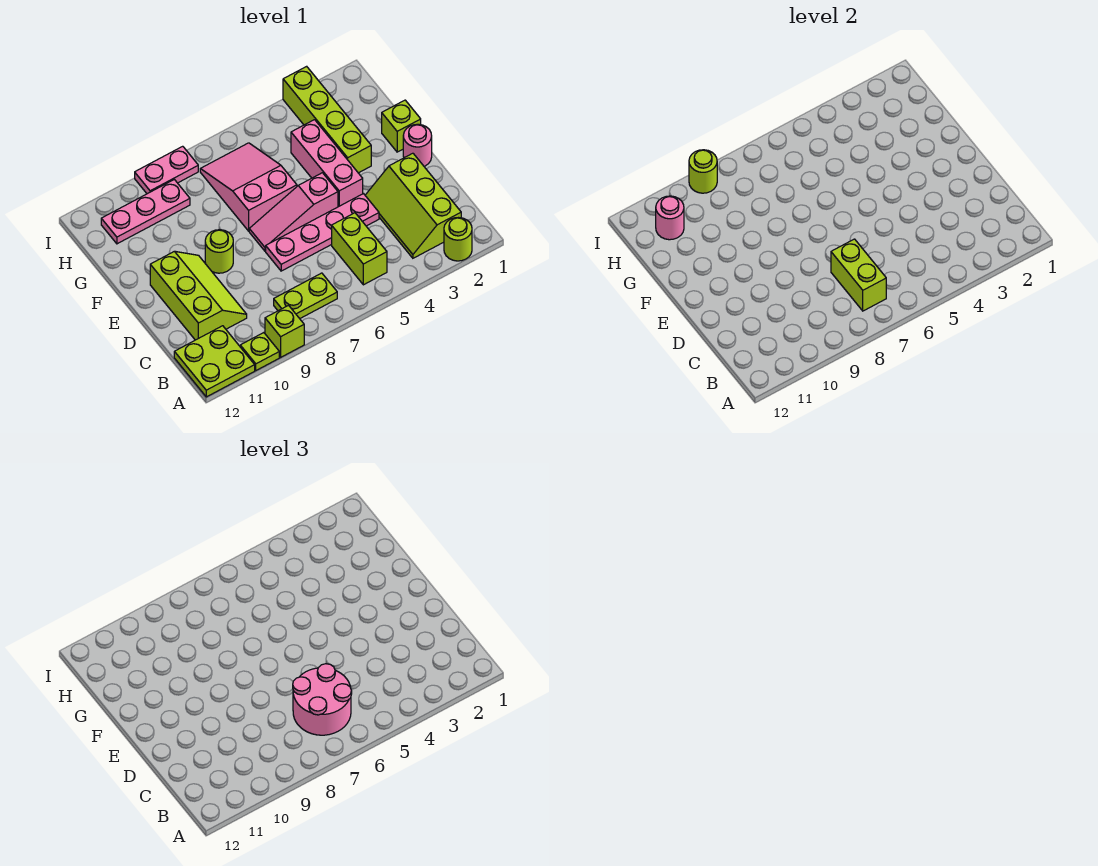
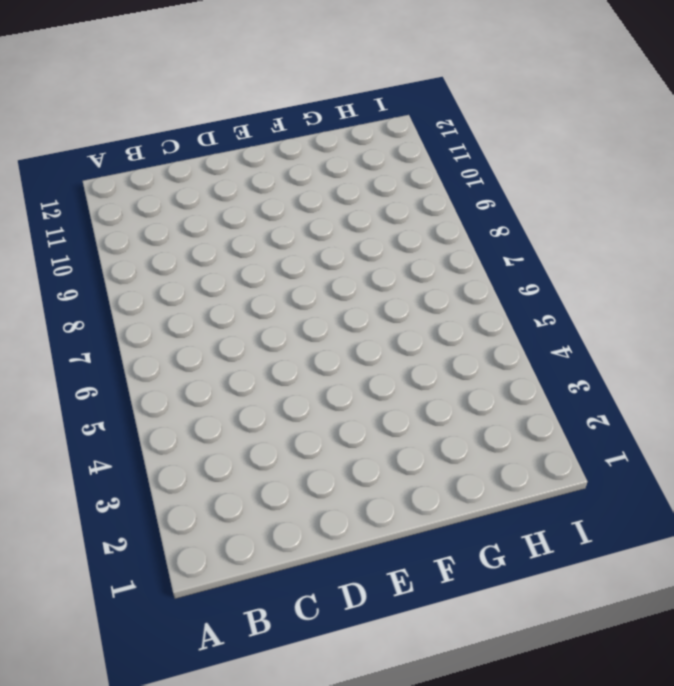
none -> lime round brick A2 level 1
none -> lime brick A9 level 1
none -> lime plate A10 level 1

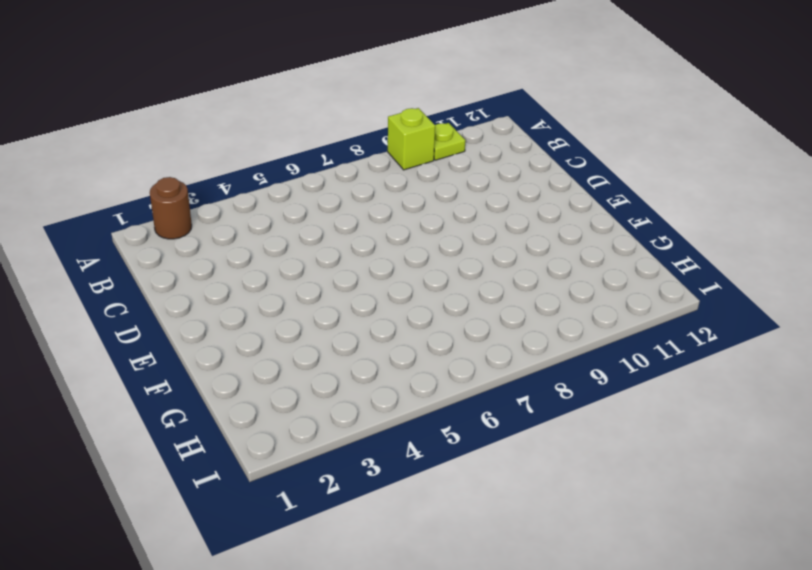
brown round brick A2 level 1 -> lime round brick A2 level 1
none -> lime plate A11:B12 level 1
none -> lime slope B2:D3 level 1 top 2
none -> lime brick B5:C5 level 1

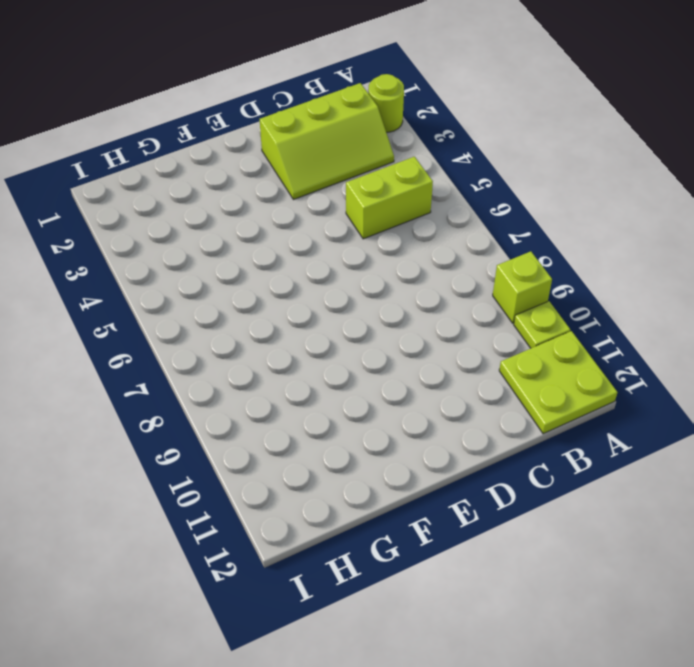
none -> lime plate B7:B8 level 1
none -> lime slope C10:E11 level 1 top 11
none -> pink plate D4:D7 level 1

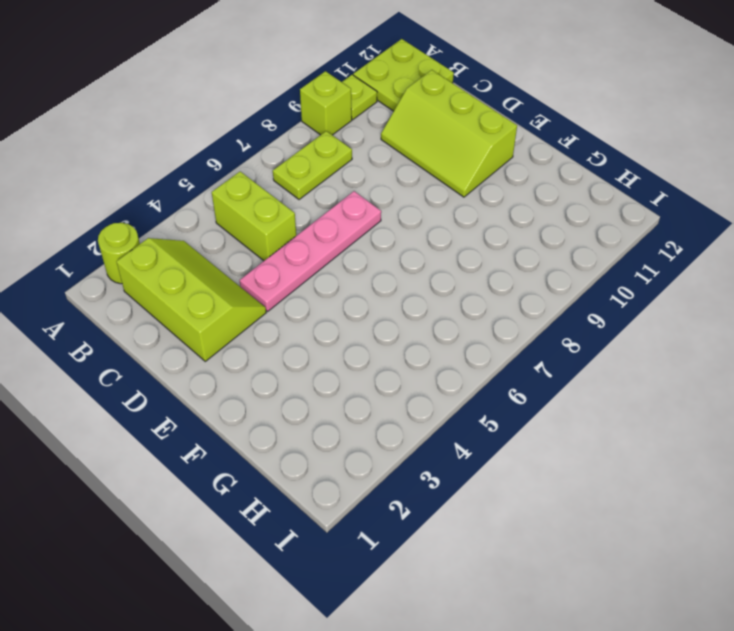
none -> pink round brick E1 level 1
none -> pink brick E4:G4 level 1
none -> pink slope E5:E7 level 1 top 5

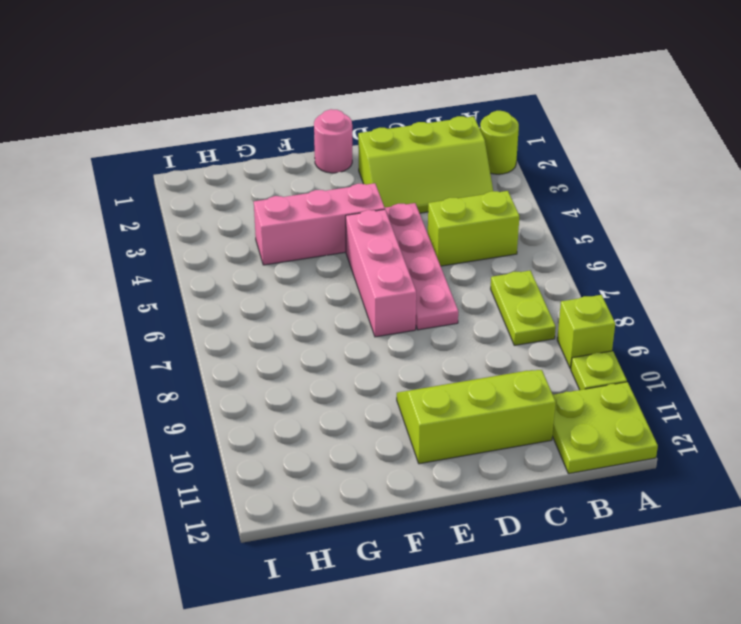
pink brick E5:E7 level 1 -> pink slope E5:E7 level 1 top 5
none -> lime round brick E9 level 1
none -> lime brick F1 level 1
none -> lime brick F3:I3 level 1

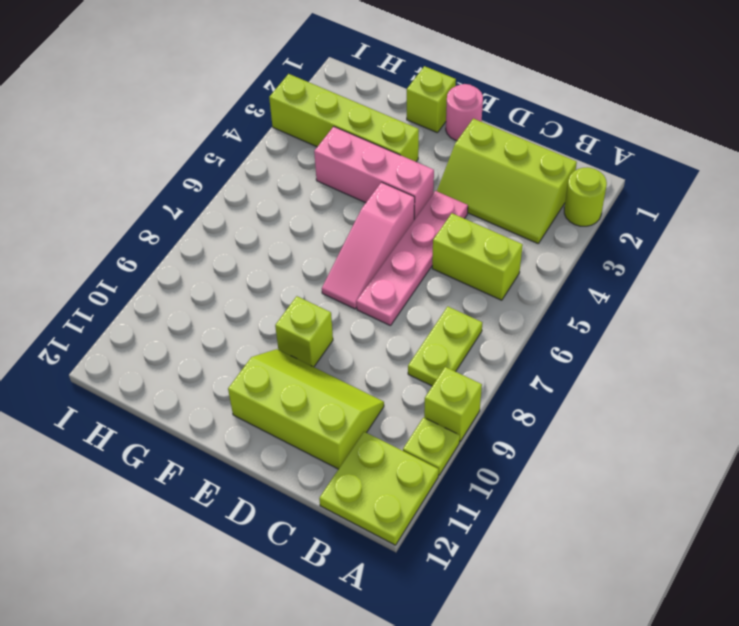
lime brick E9 level 1 -> lime round brick E9 level 1
none -> pink slope F6:H7 level 1 top F
none -> pink plate H9:H11 level 1
none -> pink plate I8:I9 level 1

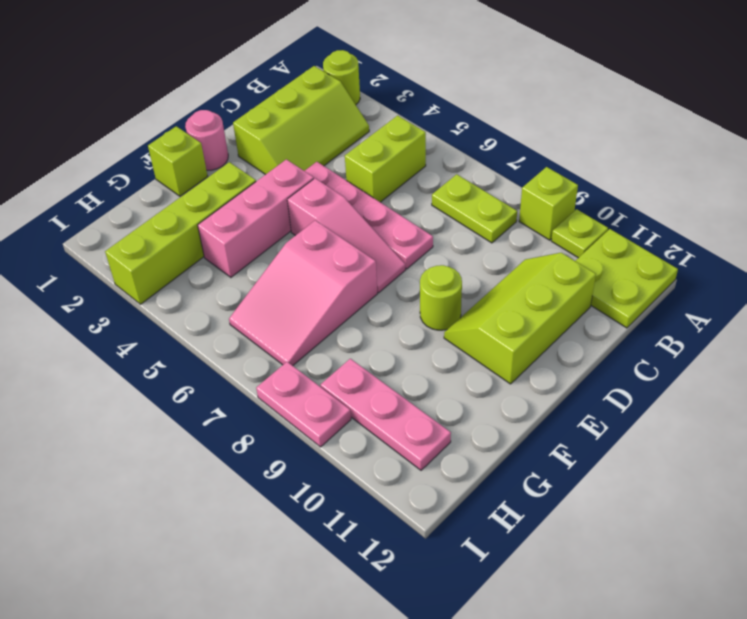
none -> lime brick B7:C7 level 2
none -> pink round brick H11 level 2
none -> lime round brick I9 level 2

